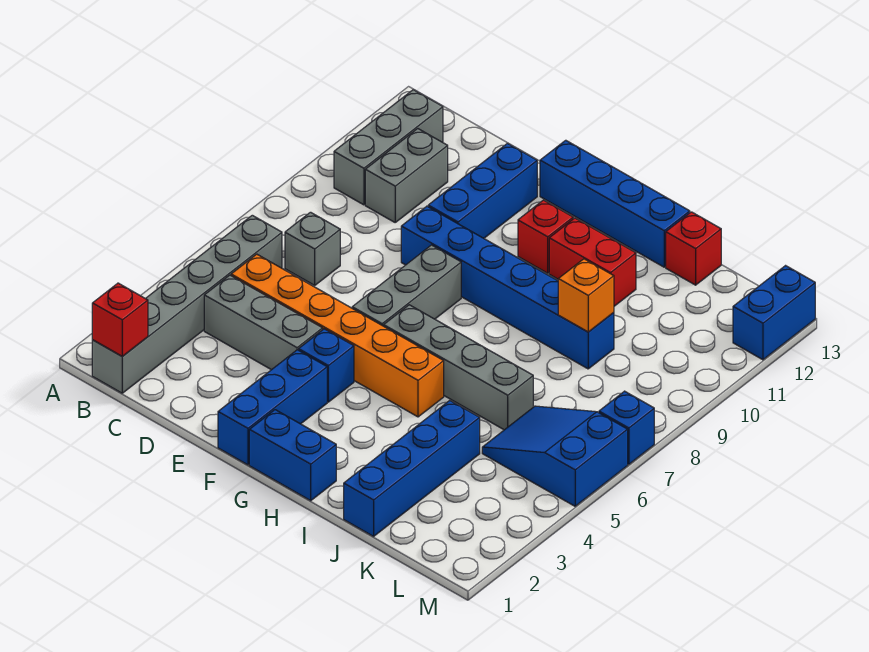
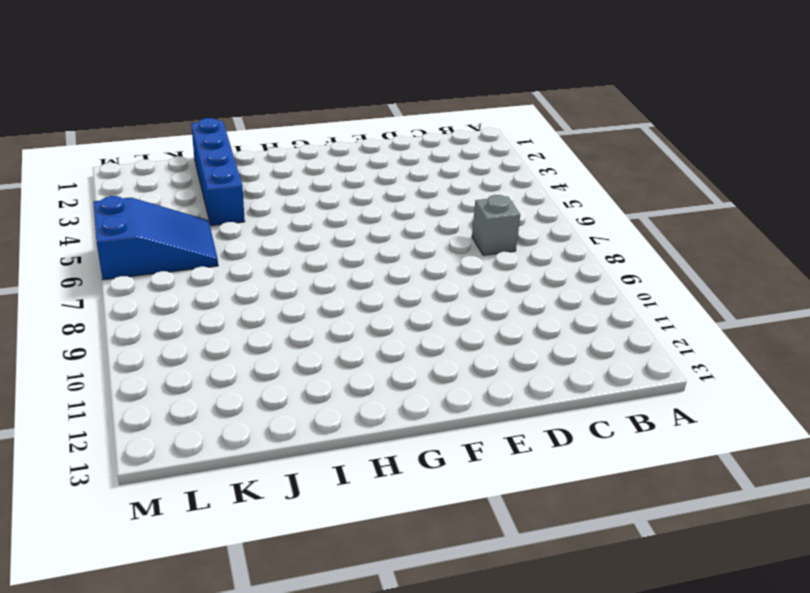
none -> grey brick B1:B6 level 1
none -> grey brick B10:B12 level 1
none -> grey brick C4:E4 level 1

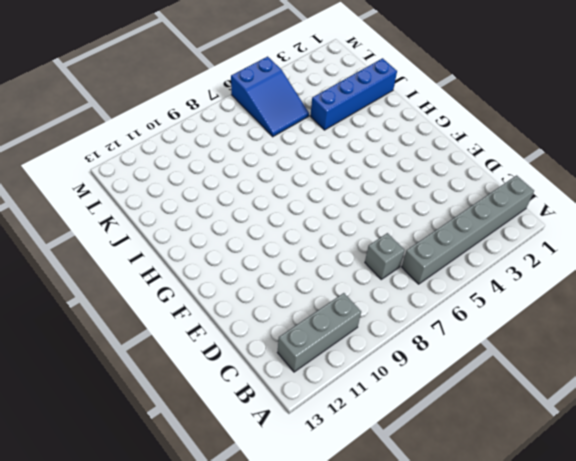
none -> grey brick C4:E4 level 1
none -> orange brick C5:H5 level 1
none -> grey brick C10:C11 level 1

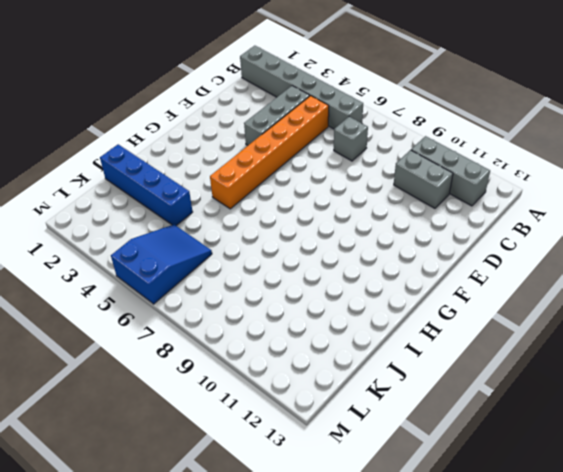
none -> blue brick E9:J9 level 1
none -> blue brick E10:E12 level 1
none -> blue brick F1:F3 level 1

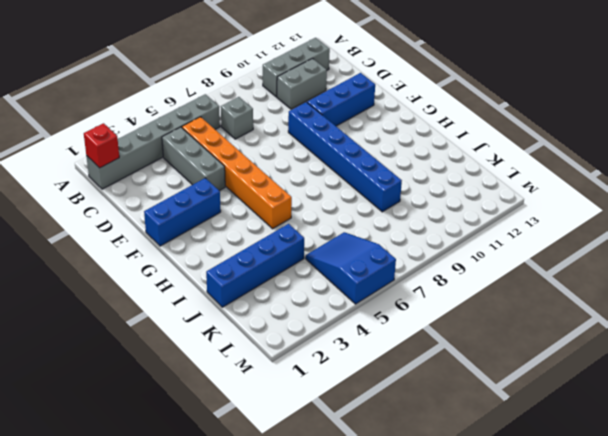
none -> blue brick F4 level 1
none -> grey brick F6:F8 level 1
none -> blue brick F13:I13 level 1

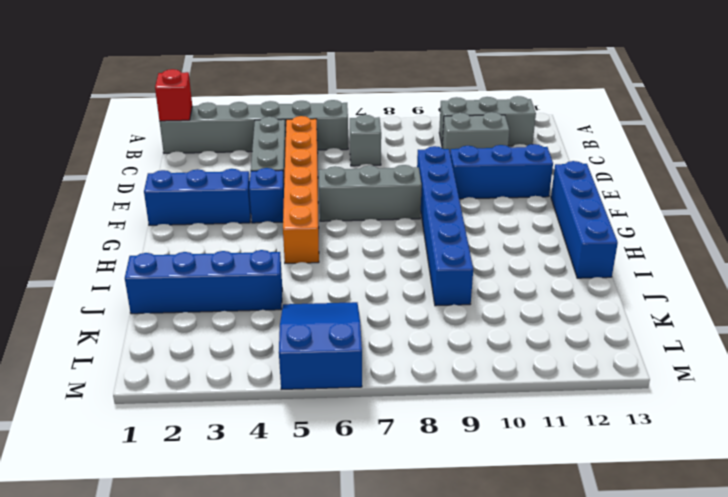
none -> blue brick G1:H1 level 1
none -> grey brick G6:J6 level 1
none -> red brick G11 level 1

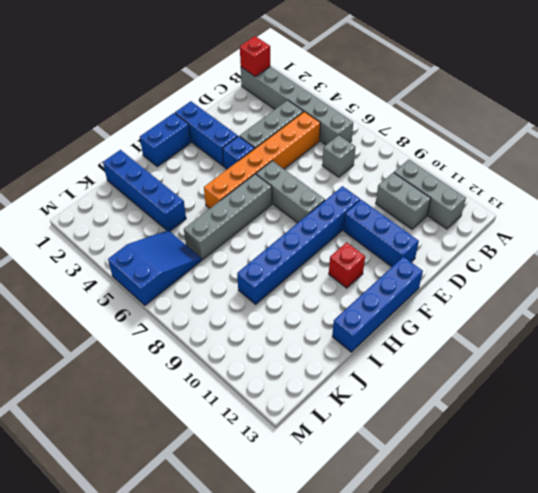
none -> red brick H11:I11 level 1
none -> red brick J13 level 1
none -> blue brick M7 level 1

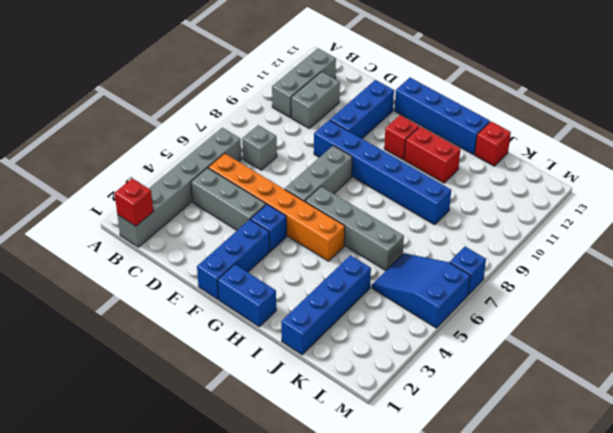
none -> blue brick M12:M13 level 1
none -> orange brick J9 level 2

